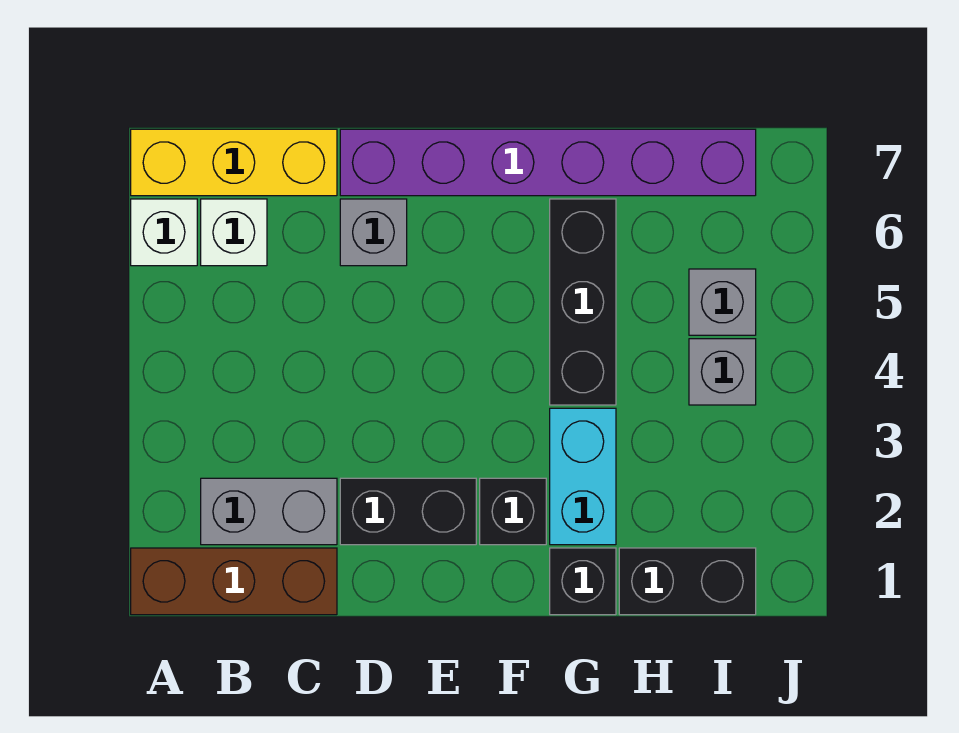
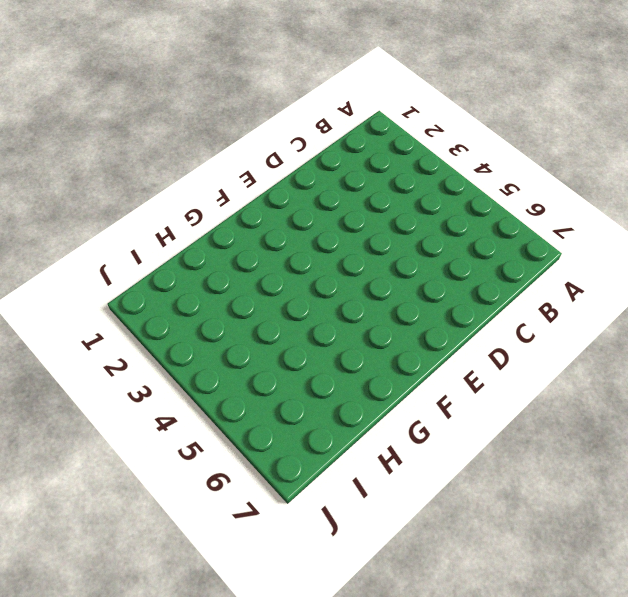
none -> brown brick A1:C1 level 1
none -> white brick A6 level 1
none -> yellow brick A7:C7 level 1

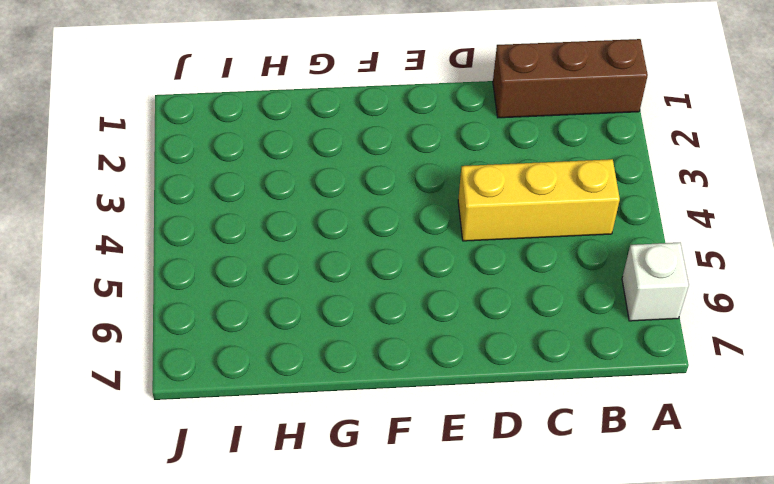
yellow brick B4:D4 level 1 -> yellow brick A7:C7 level 1
none -> grey brick B2:C2 level 1
none -> white brick B6 level 1
none -> black brick D2:E2 level 1

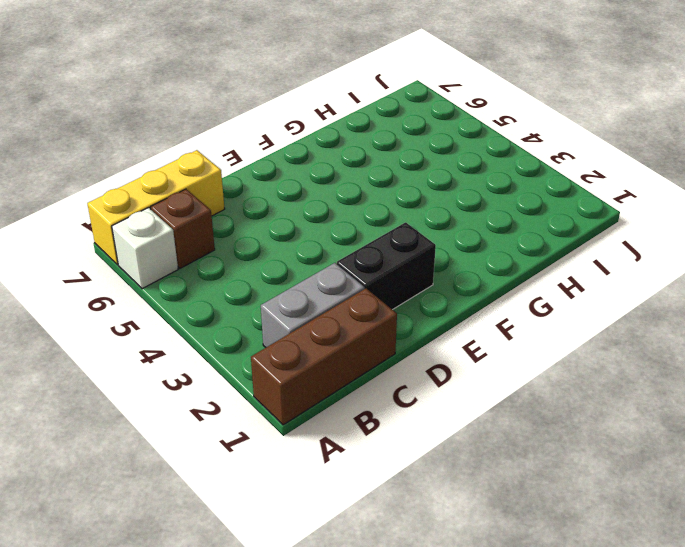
brown brick B6 level 1 -> white brick B6 level 1
none -> grey brick D6 level 1
none -> purple brick D7:I7 level 1
none -> black brick F2 level 1

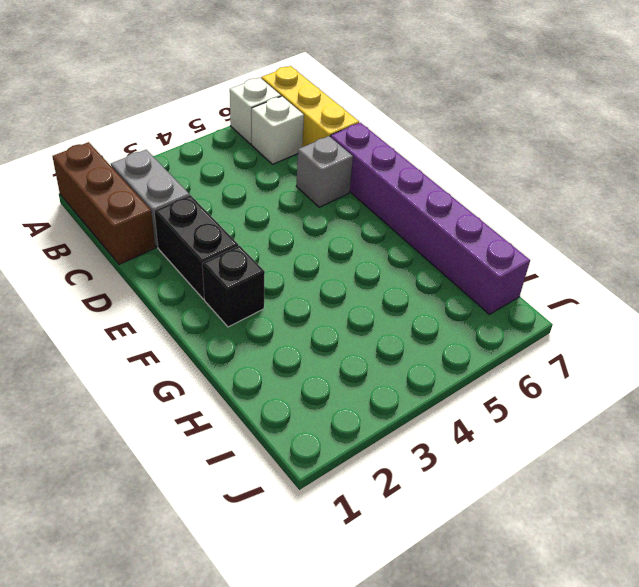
none -> black brick G1 level 1
none -> cyan brick G2:G3 level 1
none -> black brick G4:G6 level 1

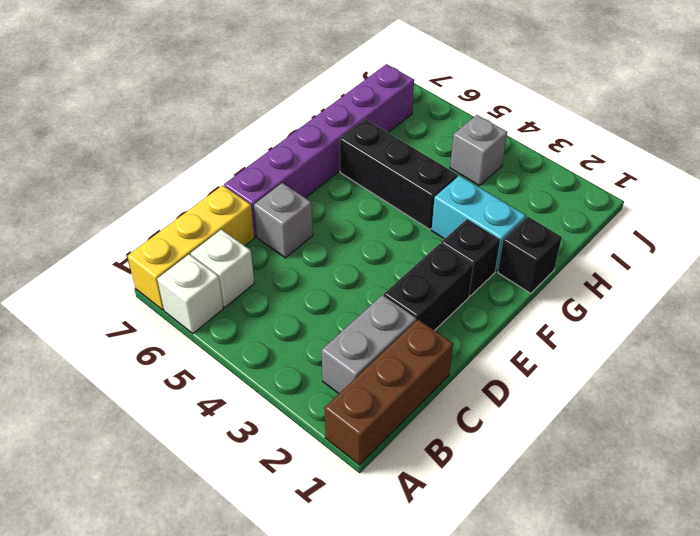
none -> black brick H1:I1 level 1
none -> grey brick I5 level 1

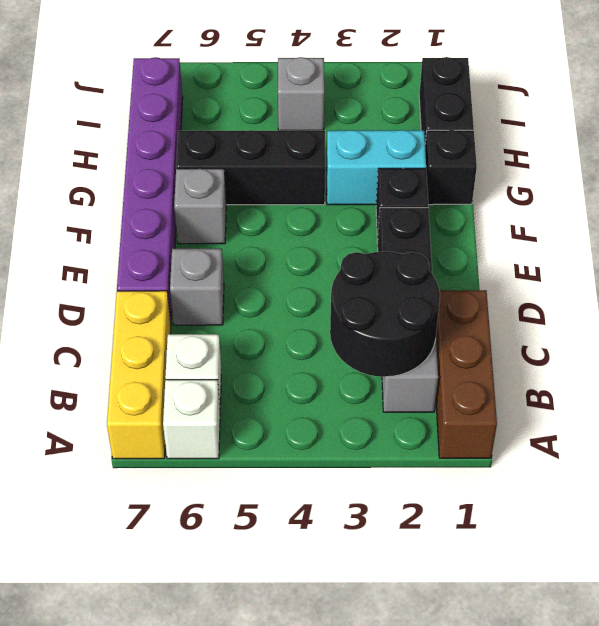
black round brick B2:C3 level 2 -> none
grey brick F6 level 1 -> grey brick I5 level 1

